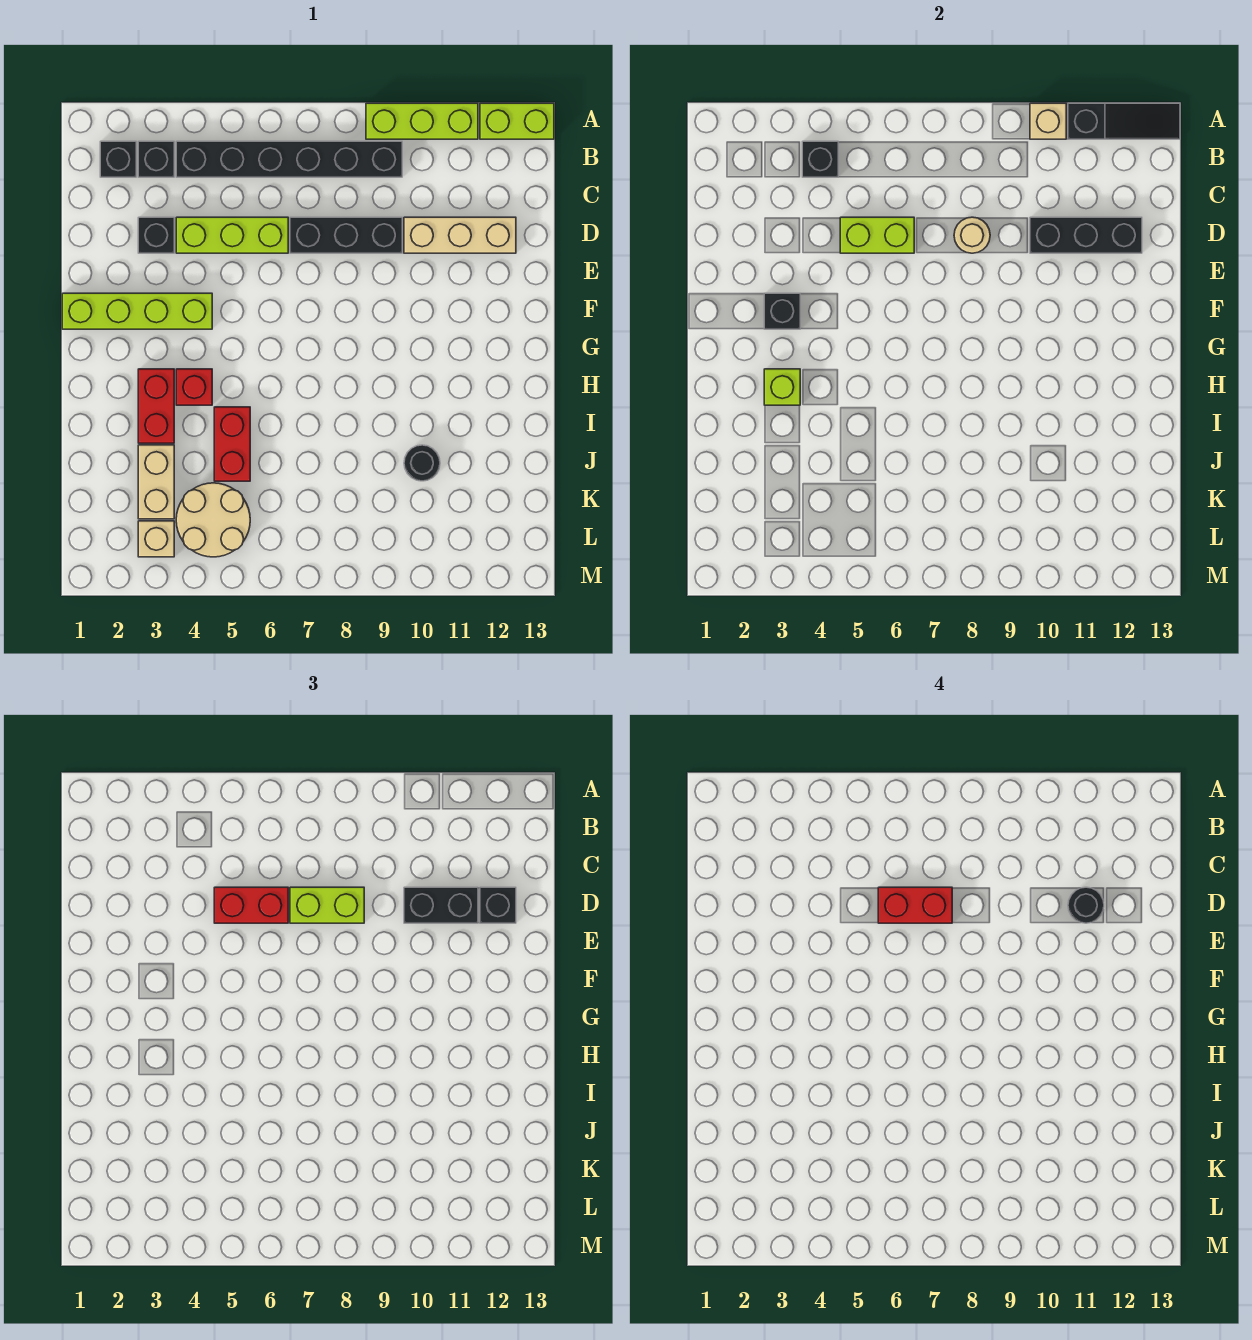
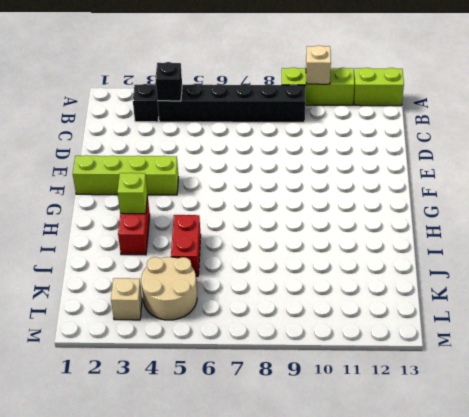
none -> black brick B2 level 1
none -> black brick D3 level 1
none -> lime brick D4:D6 level 1
none -> black brick D7:D9 level 1

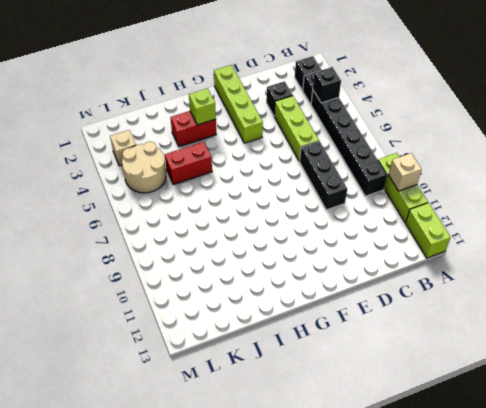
none -> tan brick D10:D12 level 1
none -> red brick H4 level 1
none -> tan brick J3:K3 level 1
none -> black round brick J10 level 1

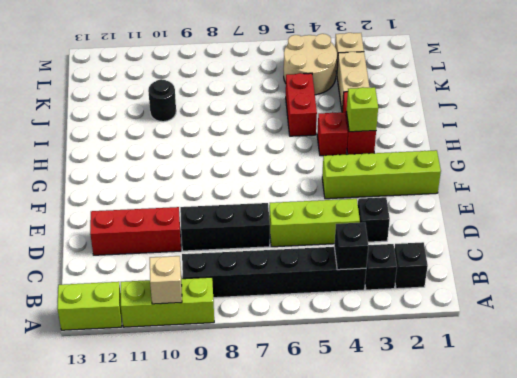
red brick D10:D12 level 1 -> tan brick D10:D12 level 1
none -> black slope A11:A13 level 2 top 11
none -> lime brick D5:D6 level 2
none -> tan round brick D8 level 2
none -> black brick D10:D12 level 2

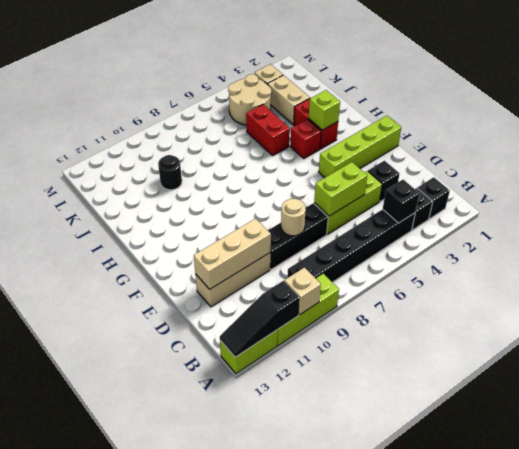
tan brick D10:D12 level 2 -> black brick D10:D12 level 2
none -> black brick F3 level 2
none -> red brick D5:D6 level 3
none -> lime brick D7:D8 level 3
none -> black brick D10:D11 level 3

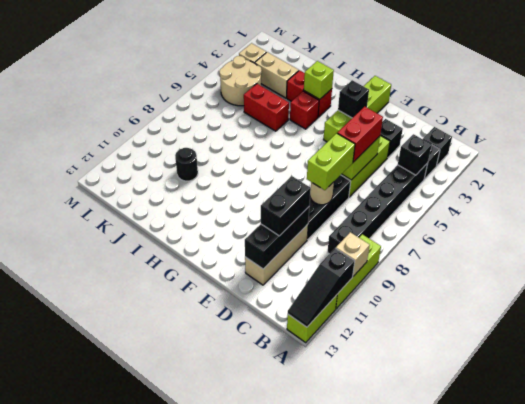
none -> black brick D12 level 3
none -> red brick D6:D7 level 4
none -> black round brick D11 level 4

